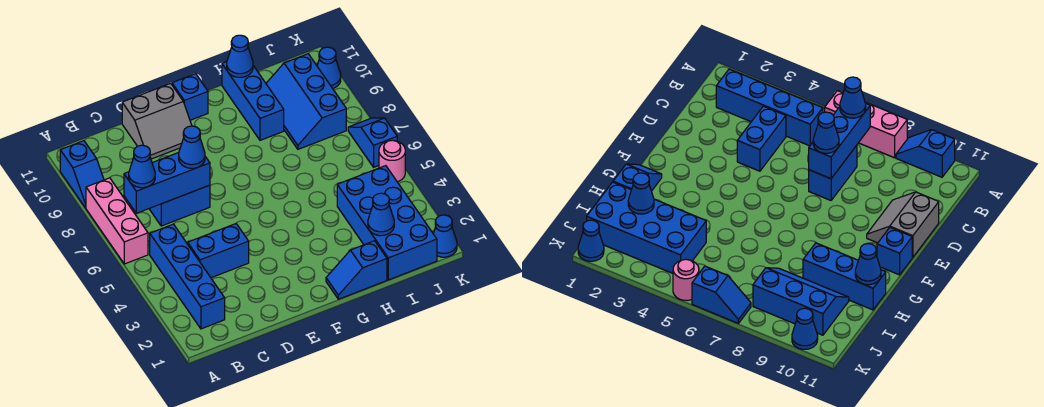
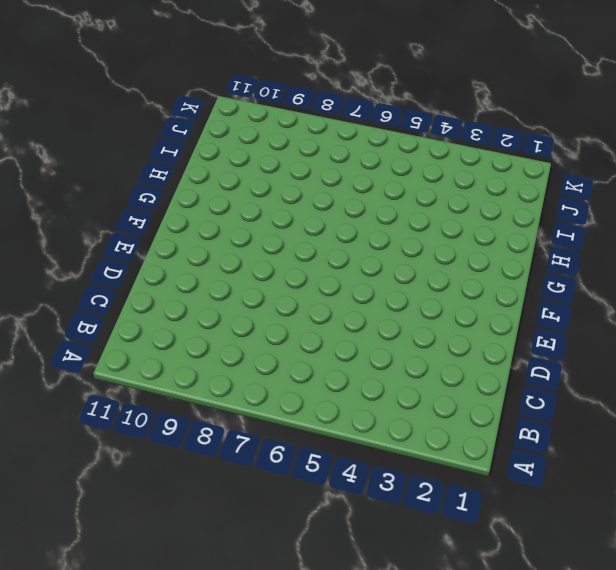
none -> pink brick A6:A8 level 1
none -> blue slope A9:A10 level 1 top 10
none -> blue brick B2:B5 level 1

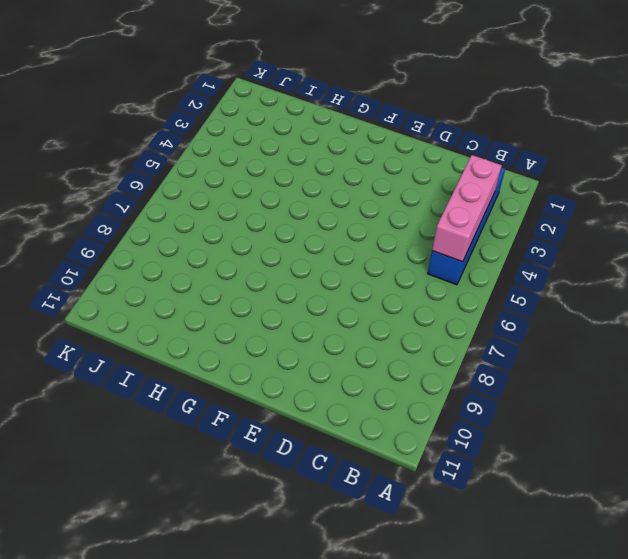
pink brick B3:B5 level 2 -> pink brick A6:A8 level 1
none -> blue slope A9:A10 level 1 top 10
none -> blue brick C4:D4 level 1
none -> blue brick C7:D7 level 1

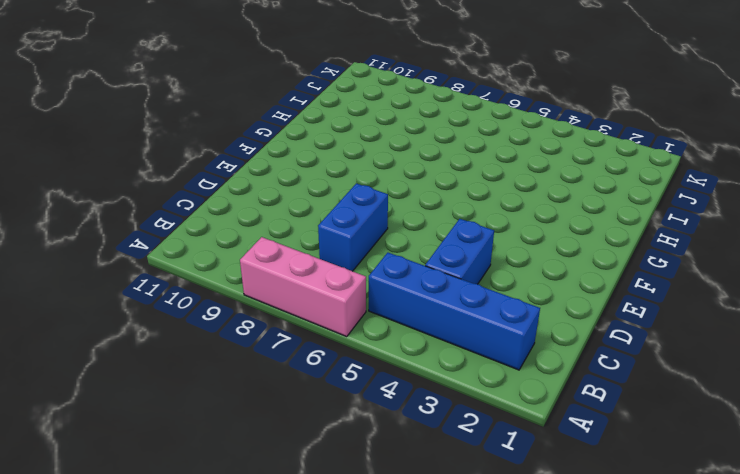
none -> blue slope A9:A10 level 1 top 10
none -> grey slope D10:E11 level 1 top 11
none -> blue brick F11 level 1

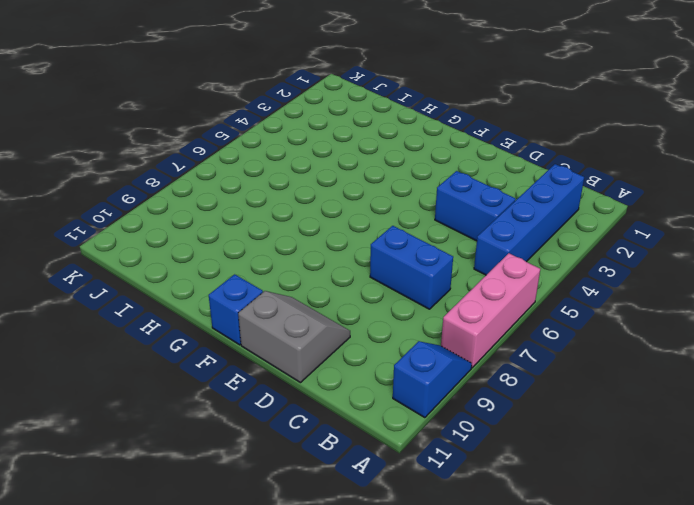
none -> blue slope G1:H1 level 1 top H
none -> blue brick H9:H11 level 1
none -> blue brick I1:J4 level 1

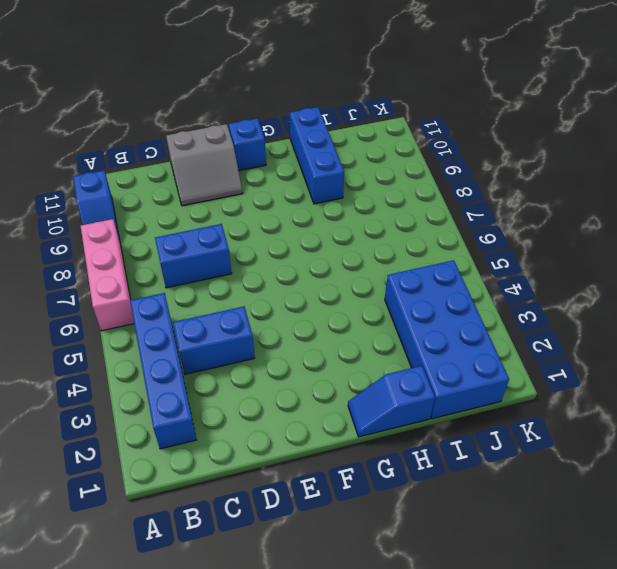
none -> blue slope I8:J10 level 1 top J
none -> blue cone K1 level 1
none -> pink round brick K5 level 1

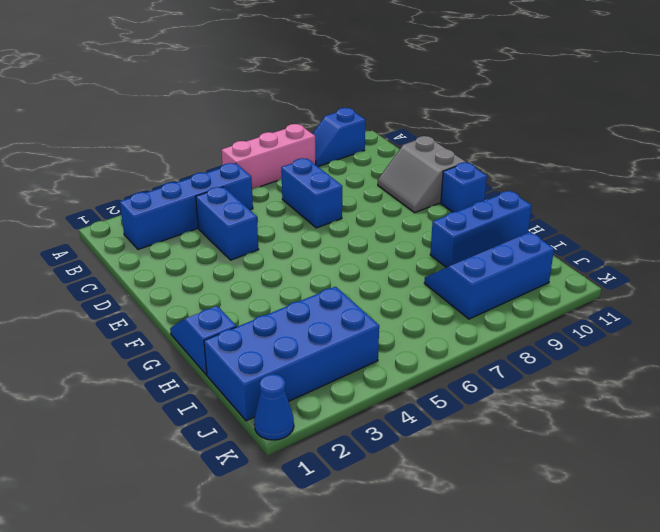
none -> pink round brick K5 level 1
none -> blue slope K6:K7 level 1 top 6
none -> blue cone K10 level 1

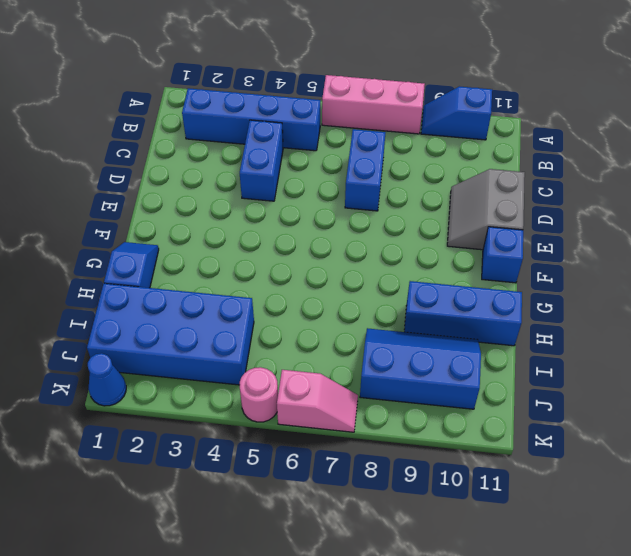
pink slope K6:K7 level 1 top 6 -> blue slope K6:K7 level 1 top 6
none -> blue cone K10 level 1
none -> blue brick B7:D7 level 2
none -> blue cone H11 level 2

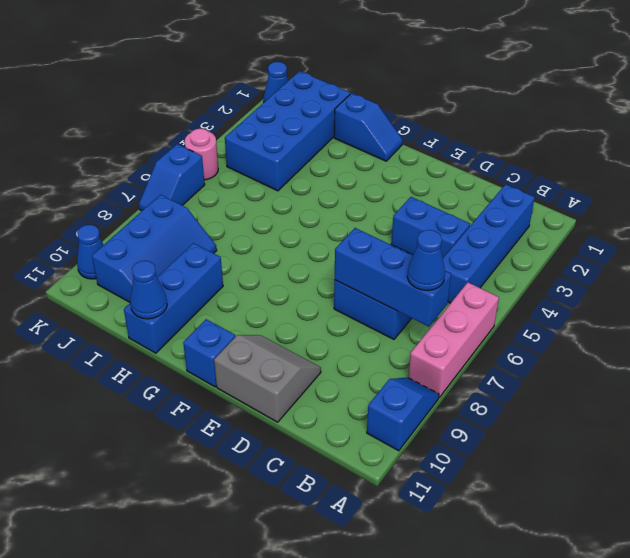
none -> blue cone I2 level 2
none -> blue cone D7 level 3

